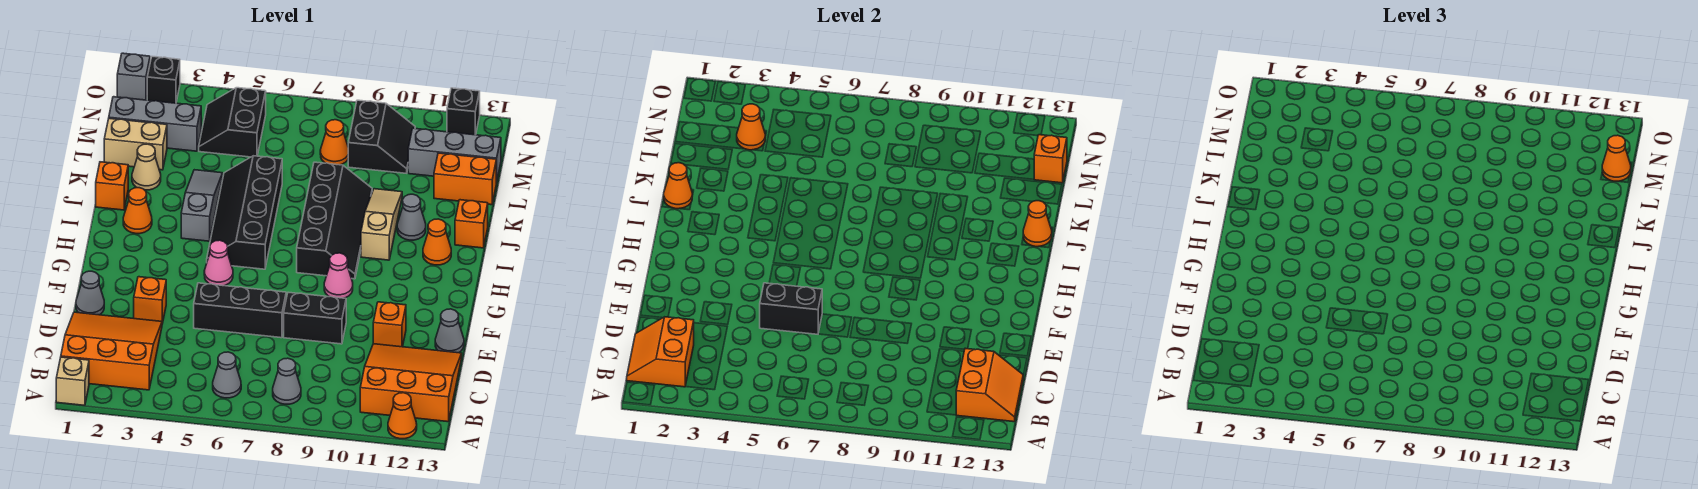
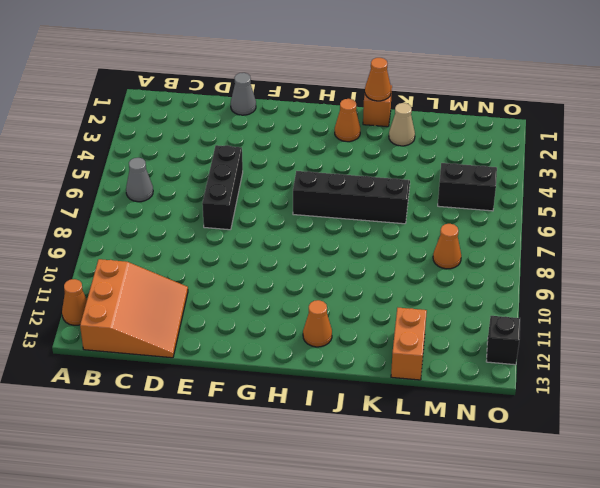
none -> tan brick A1 level 1
none -> orange slope B1:D3 level 1 top B
none -> grey cone B8 level 1
none -> orange brick E3 level 1

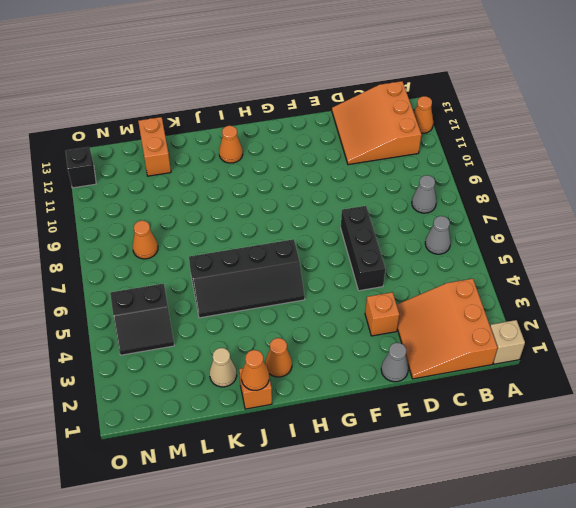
none -> black brick E8:E9 level 1
none -> orange brick E11 level 1
none -> grey cone E13 level 1
none -> pink cone G5 level 1

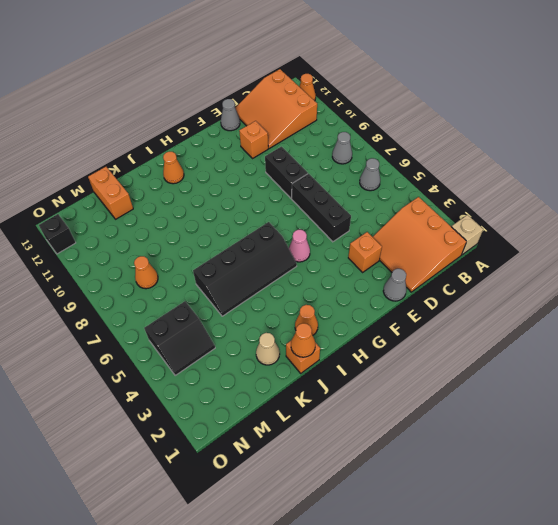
none -> pink cone G9 level 1
none -> black slope H8:K9 level 1 top 8
none -> grey slope I4:K4 level 1 top I
none -> tan slope I10:K10 level 1 top I

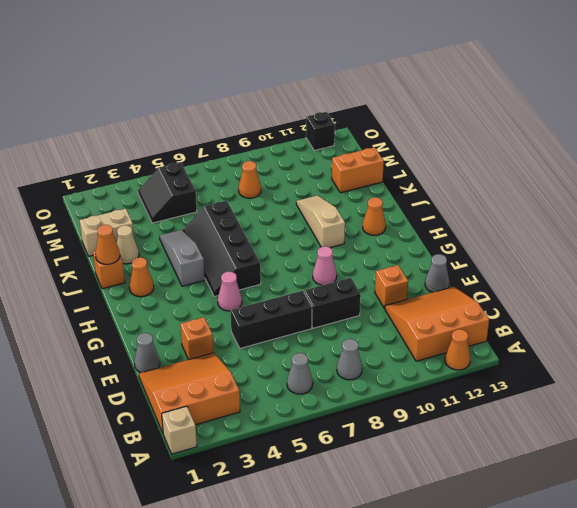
none -> black slope H8:K9 level 1 top 8
none -> grey cone J11 level 1
none -> orange brick J13 level 1
none -> grey brick M1:M3 level 1

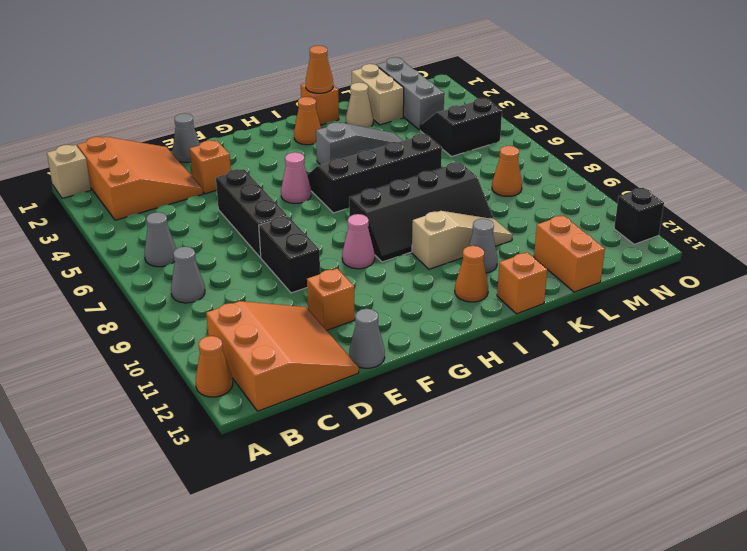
none -> black slope M9:N10 level 1 top 9
none -> grey brick M11:M13 level 1
none -> grey brick O1 level 1
none -> black brick O2 level 1

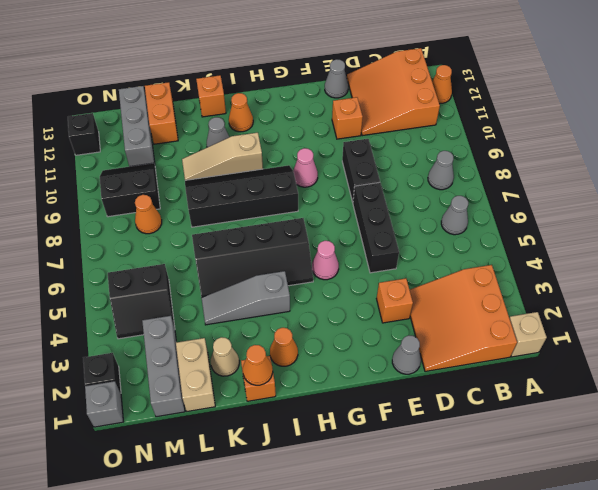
none -> orange slope B1:C2 level 2 top 2
none -> orange slope B12:C13 level 2 top 12
none -> black brick E5:E6 level 2
none -> orange cone J13 level 2

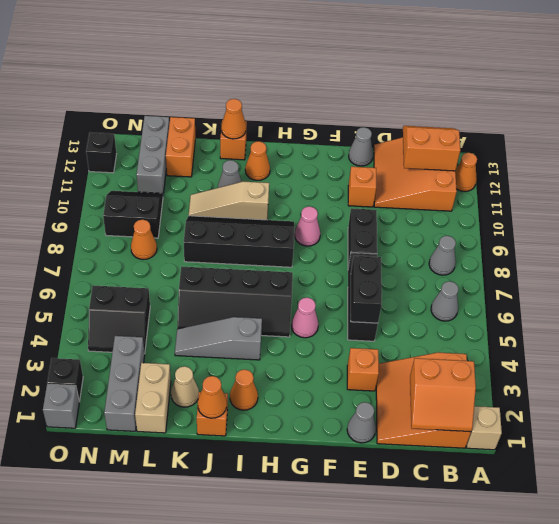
none -> orange cone M3 level 2
none -> orange brick M13 level 2
none -> orange cone M13 level 3

